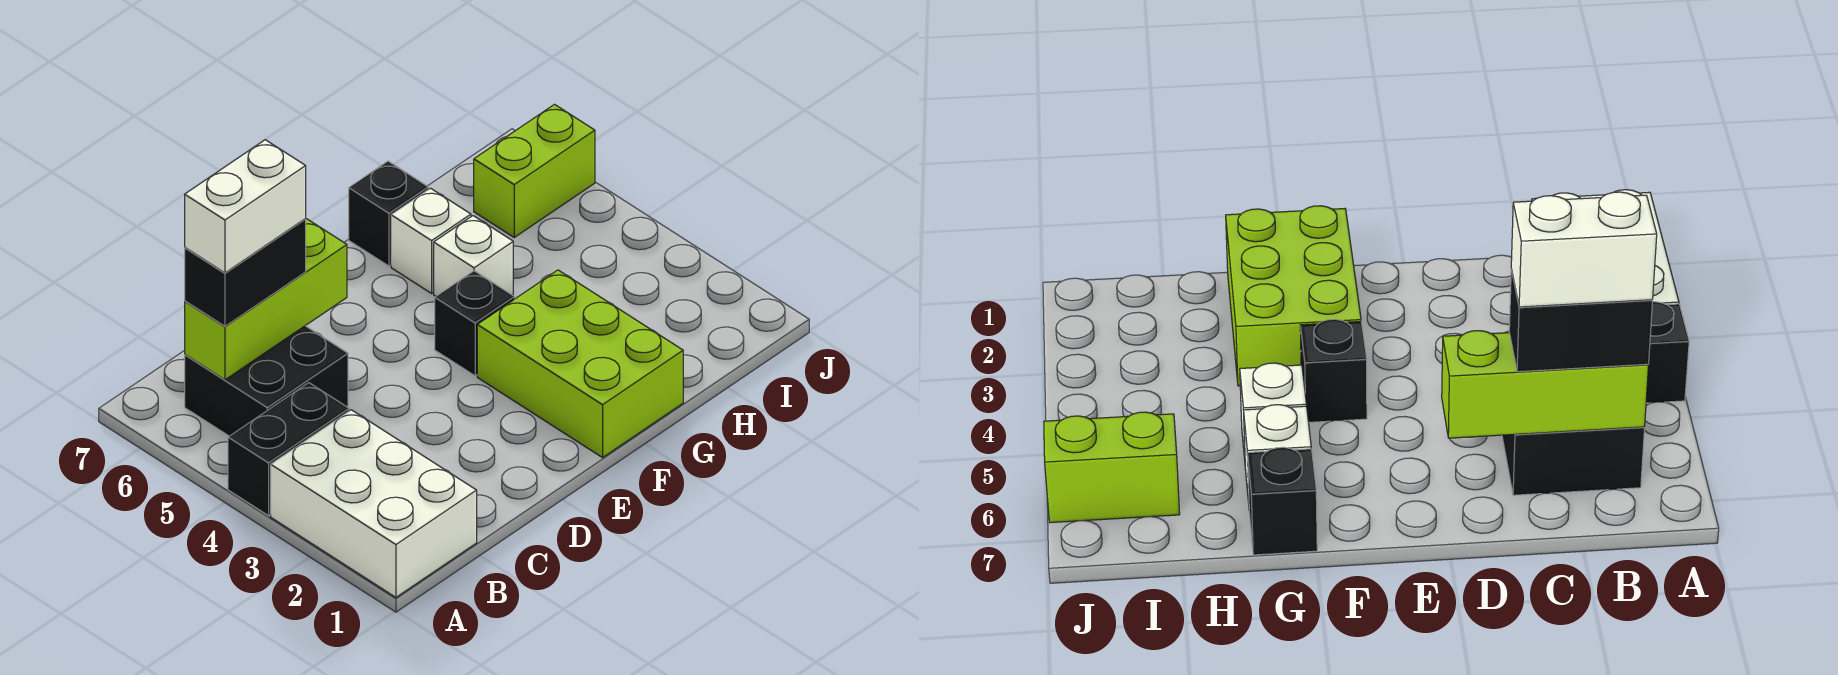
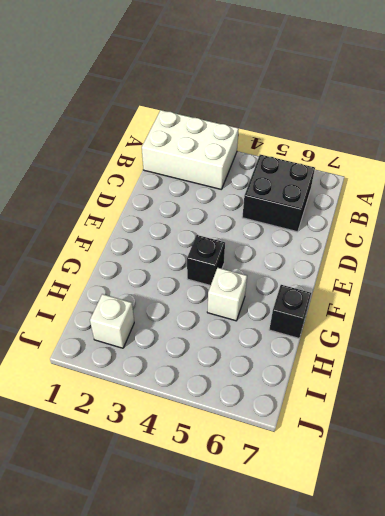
white brick I2 level 1 -> white brick G6 level 1
none -> black brick A4:B4 level 1
none -> lime brick F1:G3 level 1
none -> lime brick I6:J6 level 1

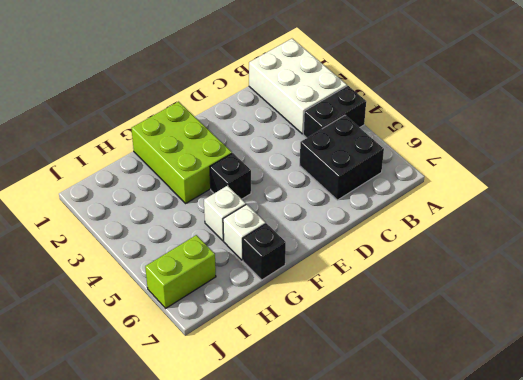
none -> lime brick B6:D6 level 2
none -> black brick B6:C6 level 3
none -> white brick B6:C6 level 4

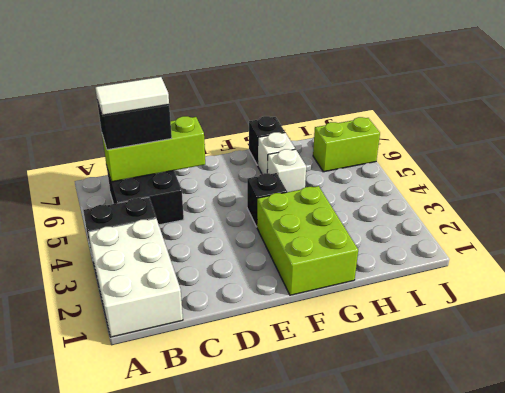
white tile B6:C6 level 4 -> white brick B6:C6 level 4

